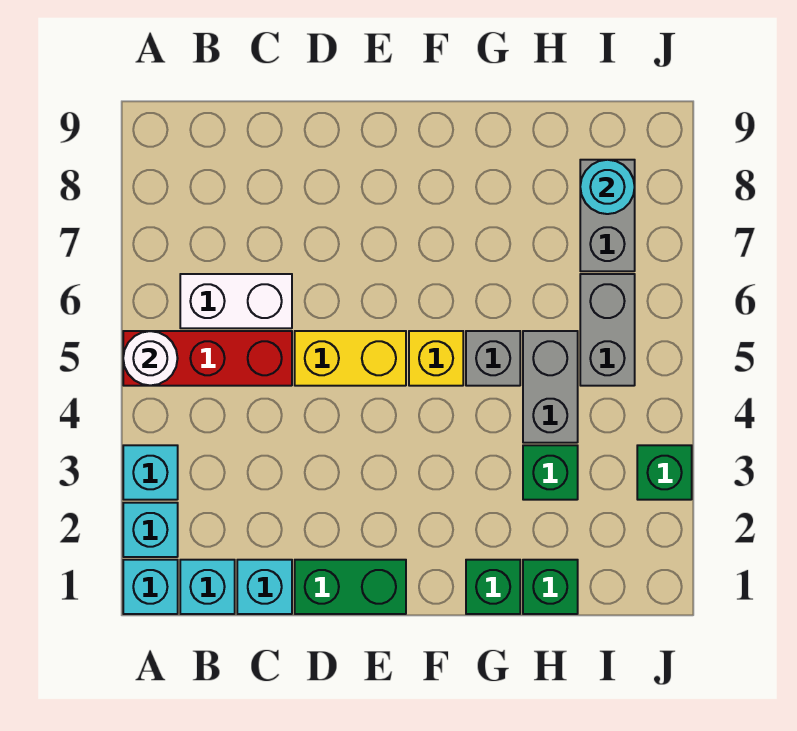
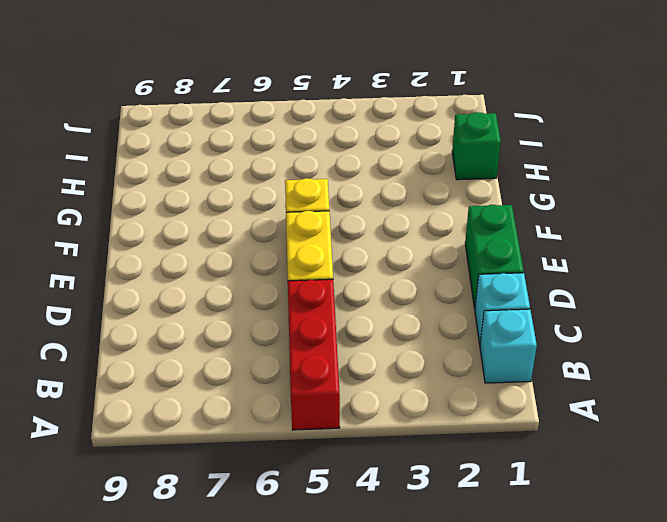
none -> cyan brick A1 level 1
none -> cyan brick A2 level 1
none -> cyan brick A3 level 1

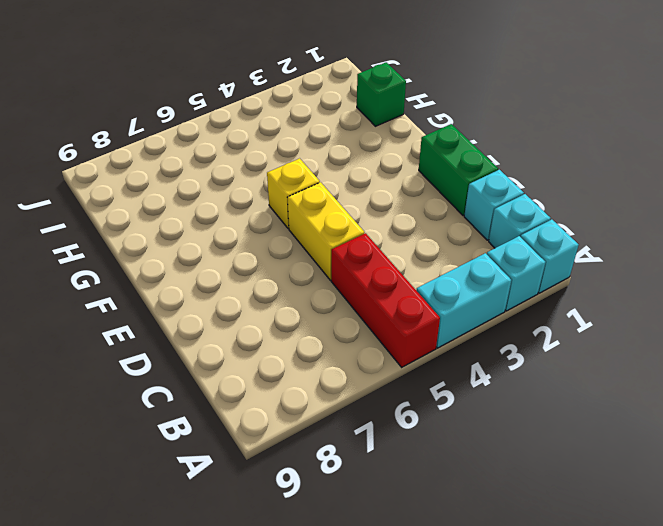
cyan brick A3:A4 level 1 -> cyan brick A3 level 1
none -> white brick B6:C6 level 1
none -> green brick G1 level 1
none -> grey brick G5 level 1

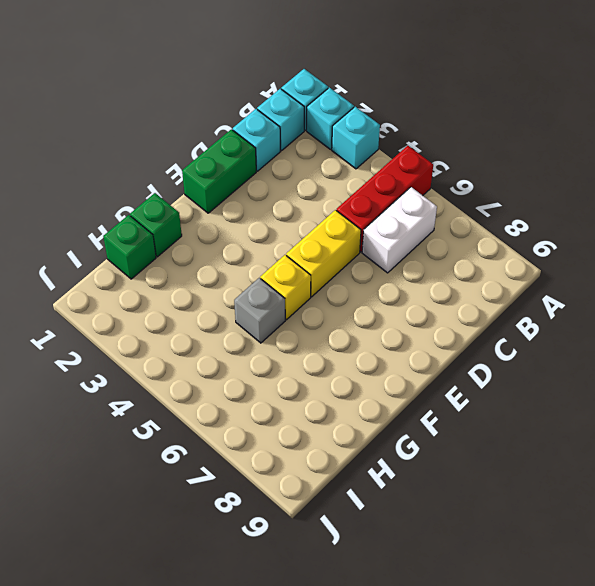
none -> green brick H3 level 1
none -> grey brick H4:H5 level 1
none -> grey brick I5:I6 level 1

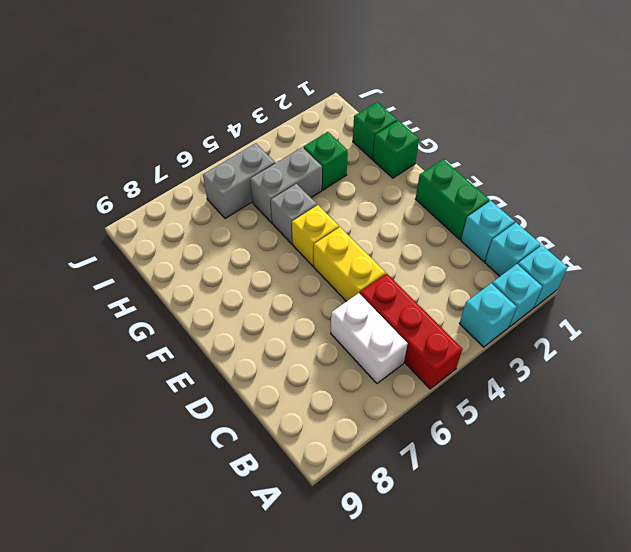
none -> grey brick I7:I8 level 1
none -> green brick J3 level 1
none -> white round brick A5 level 2

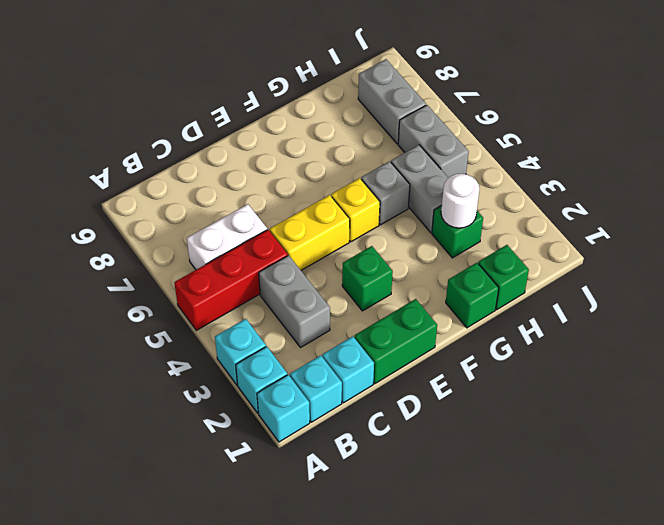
grey brick C3:C4 level 1 -> none
green brick E3 level 1 -> green brick J3 level 1
white round brick H3 level 2 -> white round brick A5 level 2
none -> cyan round brick I8 level 2

